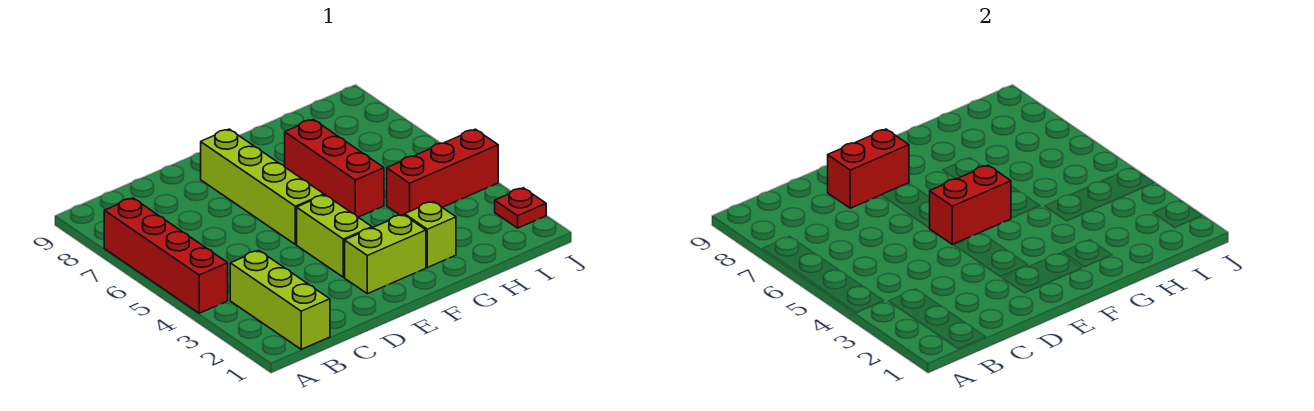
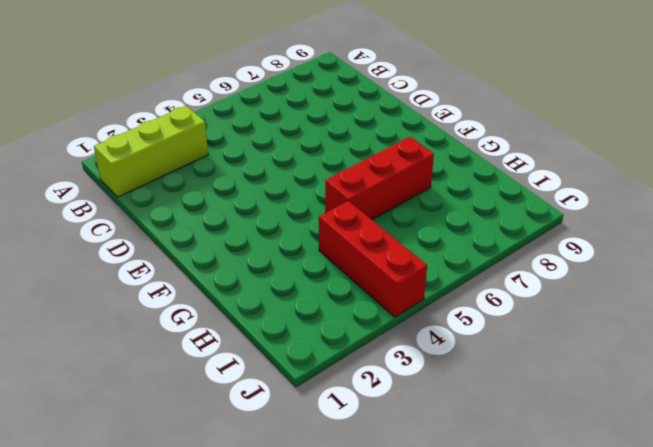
none -> red brick A4:A7 level 1
none -> lime brick E2:F2 level 1

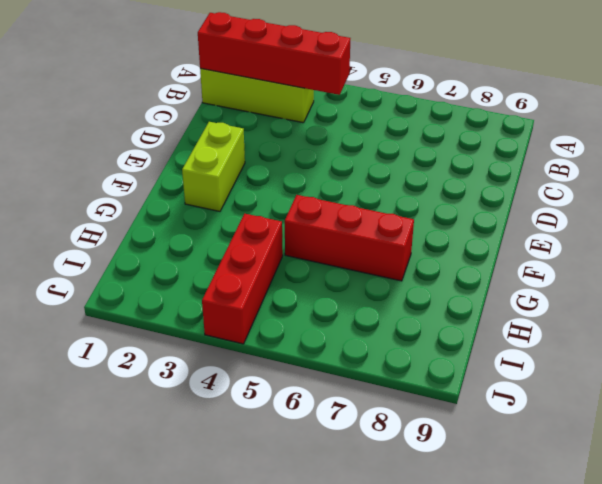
red brick B1:B4 level 2 -> red brick A4:A7 level 1
none -> lime brick E3:E4 level 1
none -> lime brick E5:E8 level 1

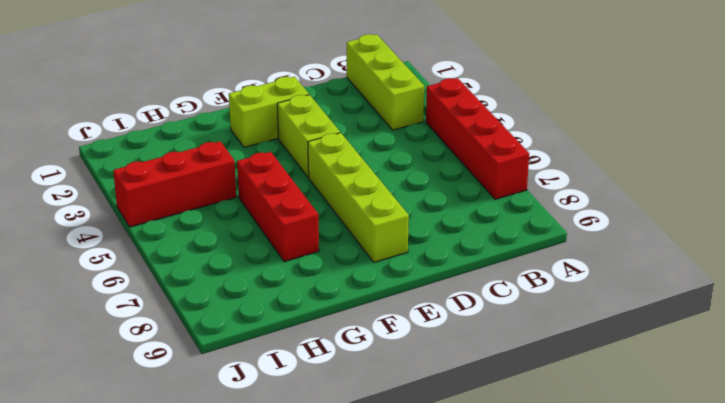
none -> lime brick G2 level 1
none -> red plate J2 level 1

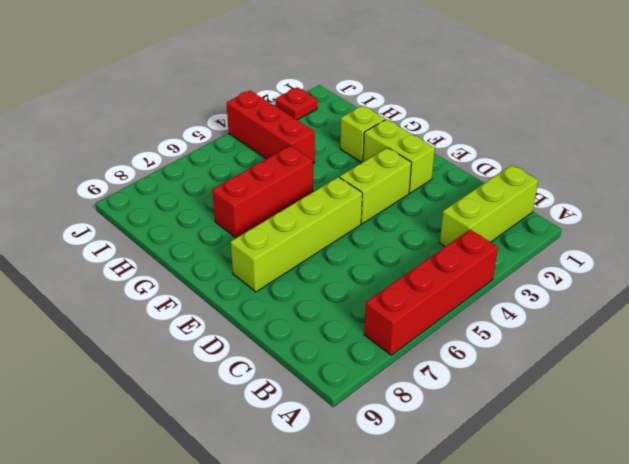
none -> red brick D8:E8 level 2
none -> red brick E5:F5 level 2

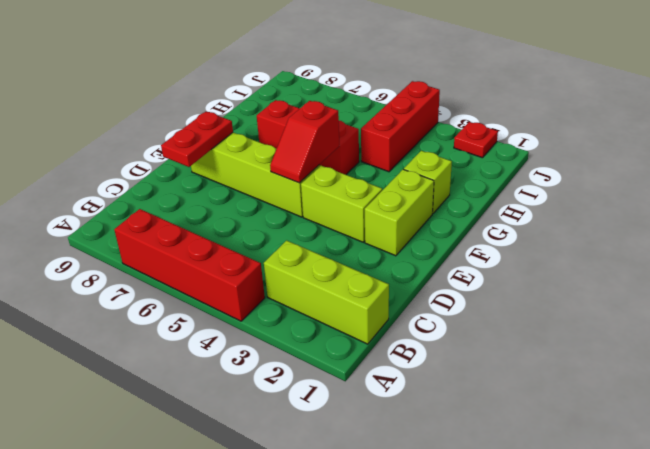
red plate D8:E8 level 2 -> red brick D8:E8 level 2
red slope E5:F5 level 2 top F -> red brick E5:F5 level 2

